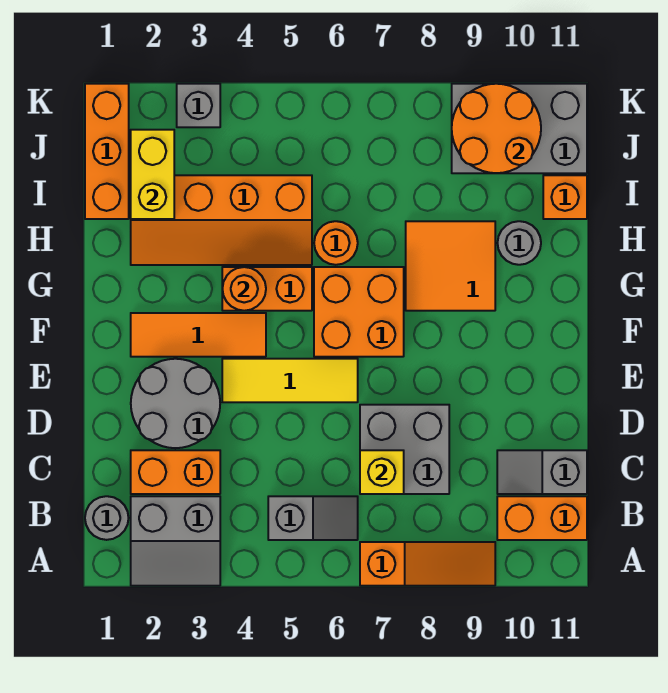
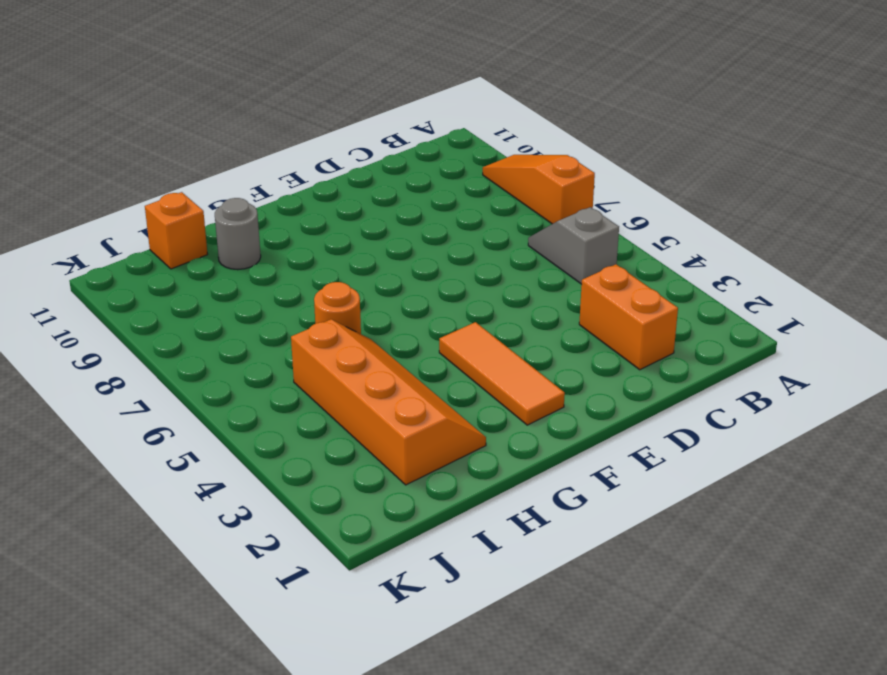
none -> grey slope A2:B3 level 1 top B
none -> grey round brick B1 level 1
none -> orange brick B10:B11 level 1

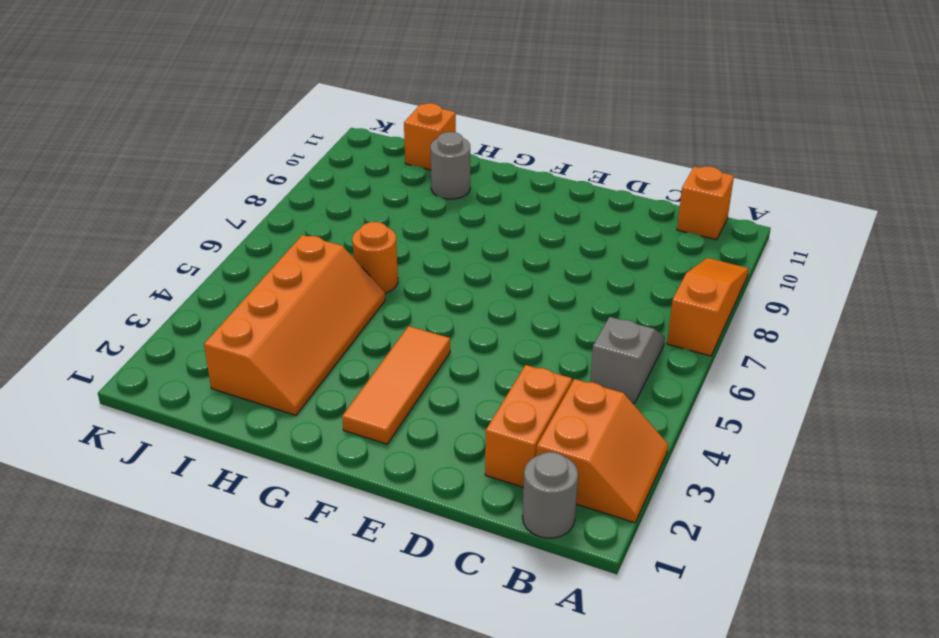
orange slope A2:B3 level 1 top B -> grey slope A2:B3 level 1 top B
orange brick B11 level 1 -> orange brick B10:B11 level 1
none -> grey brick C7:D8 level 1
none -> grey slope C10:C11 level 1 top 11
none -> grey round brick D2:E3 level 1

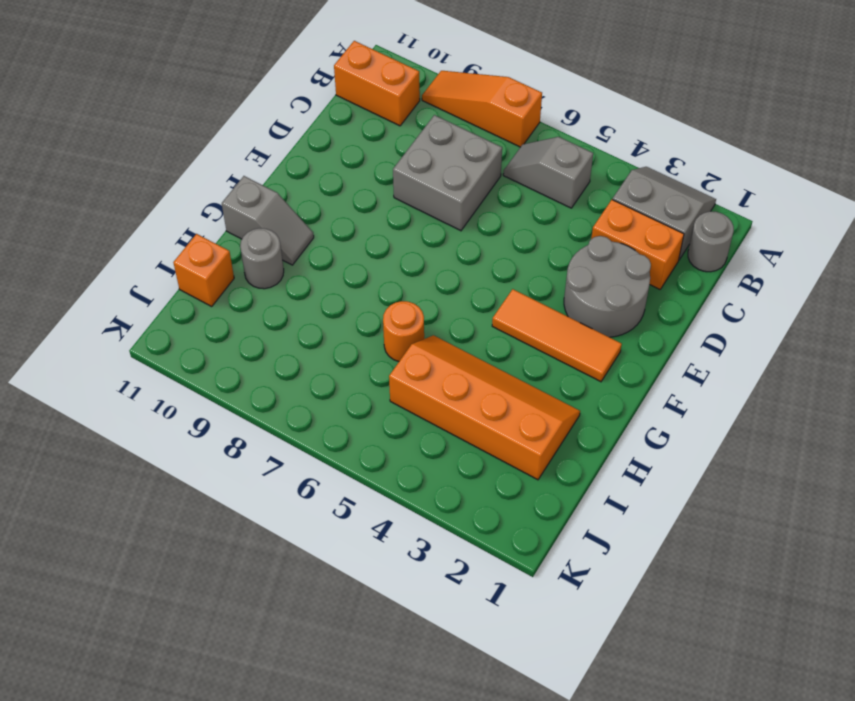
grey slope G10:G11 level 1 top 11 -> grey slope C10:C11 level 1 top 11
none -> yellow tile E4:E6 level 1
none -> orange brick F6:G7 level 1
none -> orange brick G4:G5 level 1

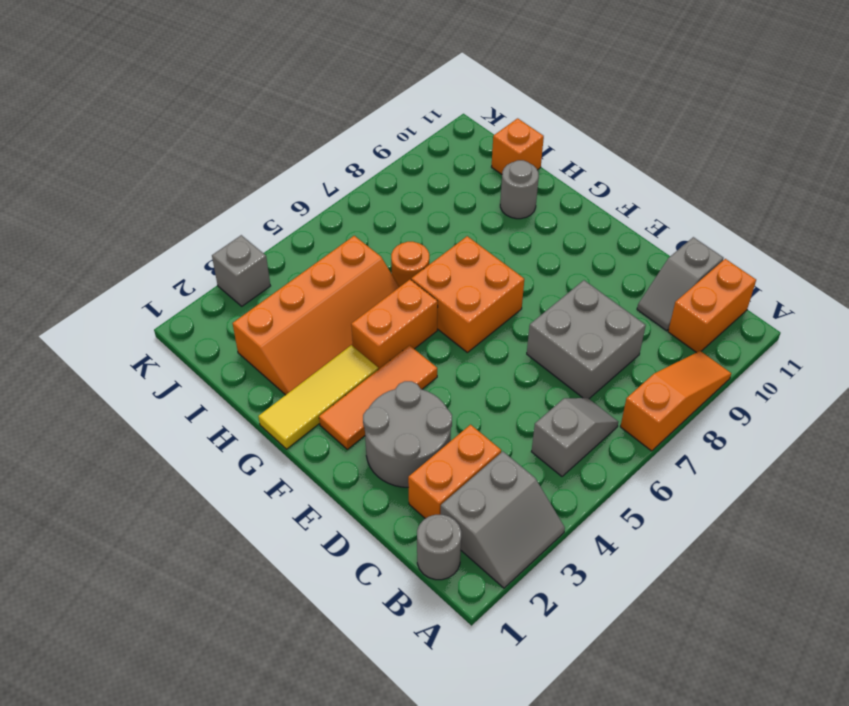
yellow tile G1:G3 level 1 -> yellow tile E4:E6 level 1
none -> orange tile G8:H9 level 1
none -> orange brick I1:K1 level 1
none -> grey brick J9:K11 level 1

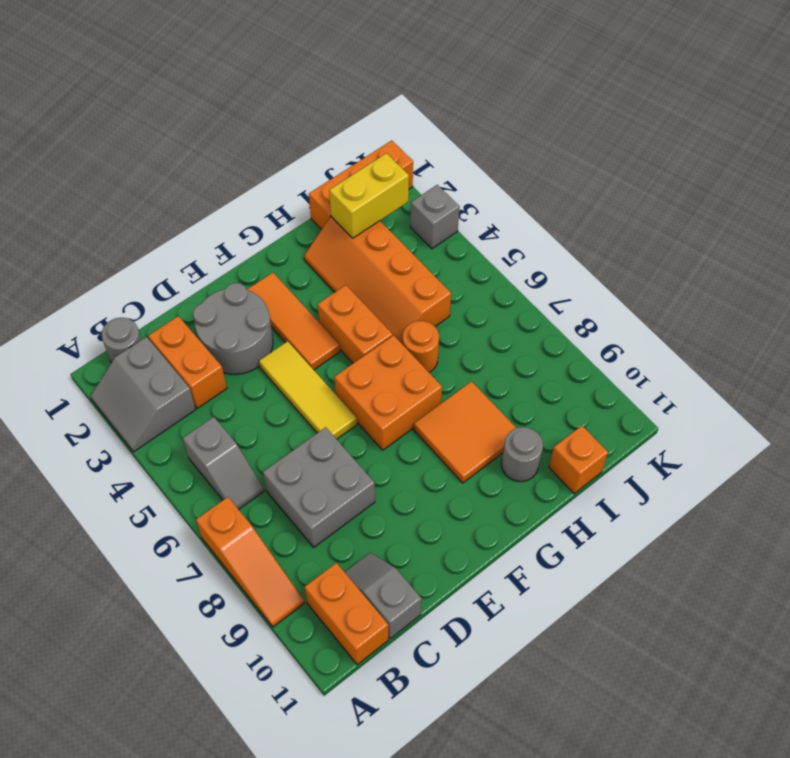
none -> grey brick J9:K11 level 1
none -> yellow brick C7 level 2
none -> orange round brick G4 level 2

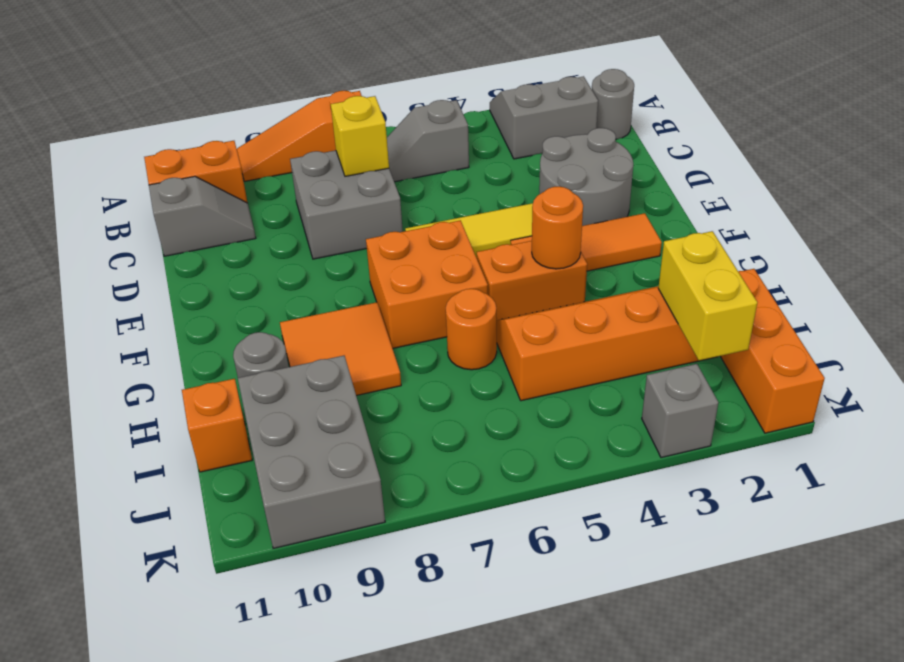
grey brick I9:K10 level 1 -> grey brick J9:K11 level 1
none -> orange brick C2:C3 level 1
none -> orange round brick J9:K10 level 2

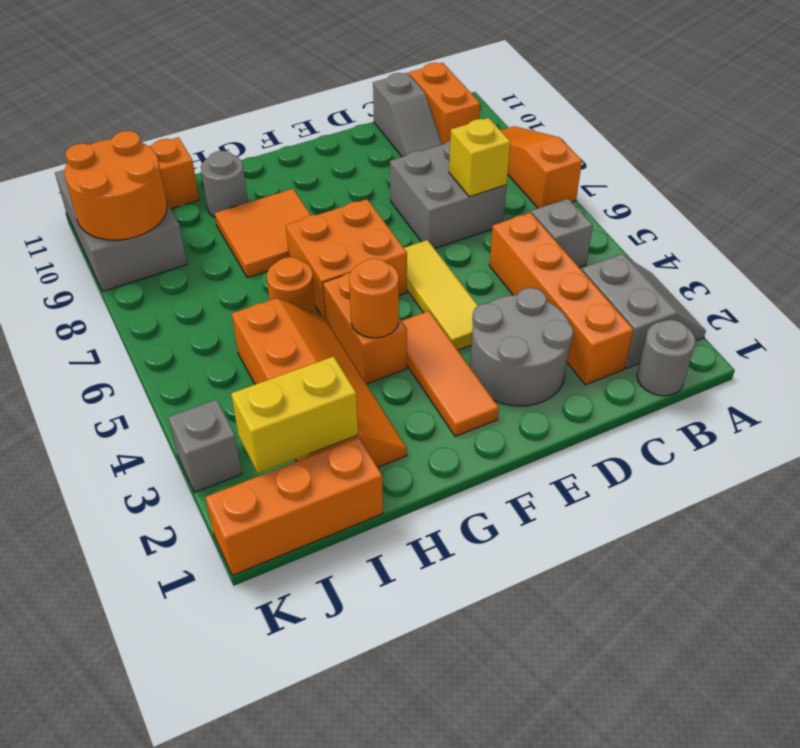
orange brick C2:C5 level 1 -> orange brick C2:C3 level 1

